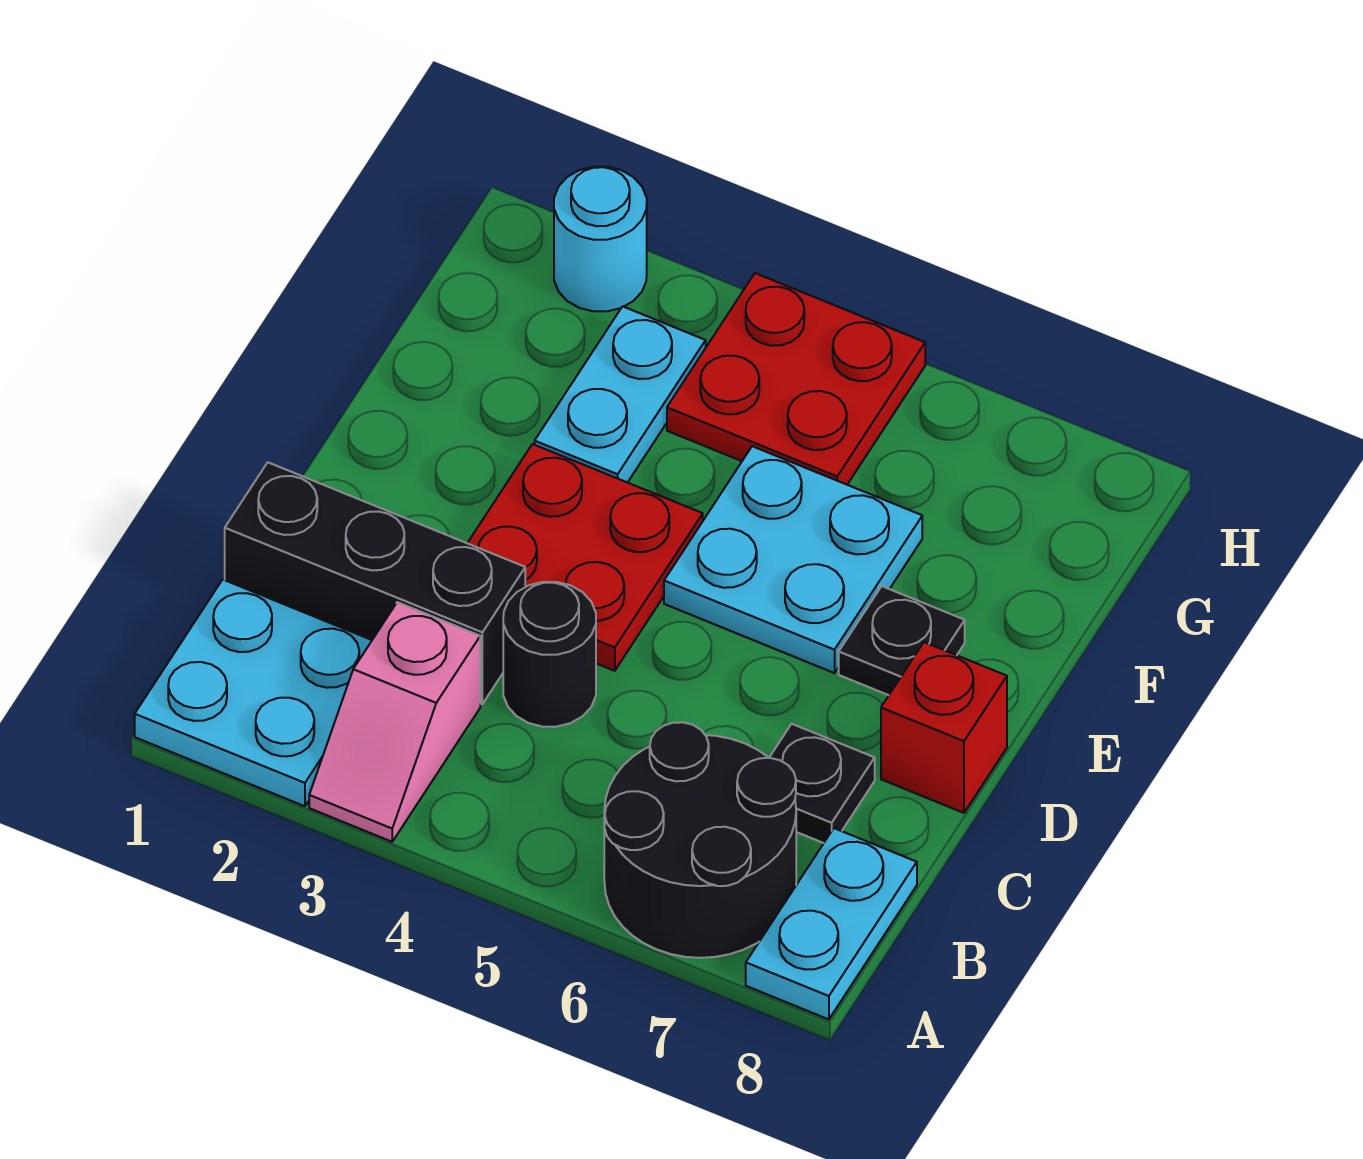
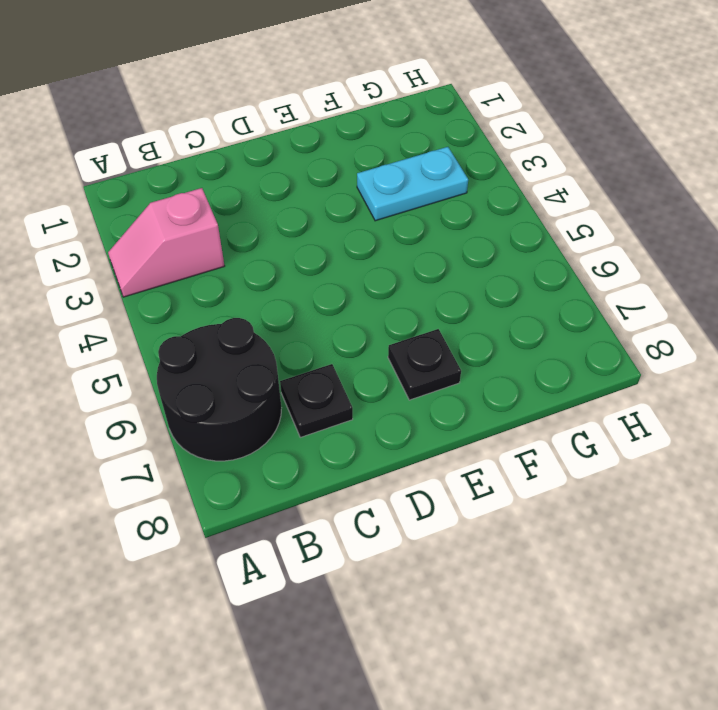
none -> cyan plate A1:B2 level 1
none -> cyan plate A8:B8 level 1
none -> black brick C1:C3 level 1

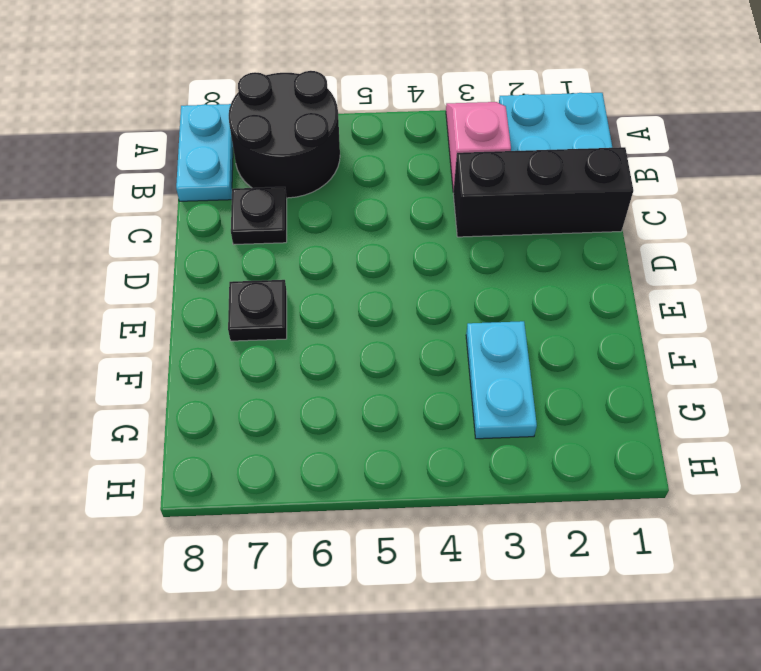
none -> black round brick C4 level 1
none -> red plate D3:E4 level 1
none -> red brick D8 level 1

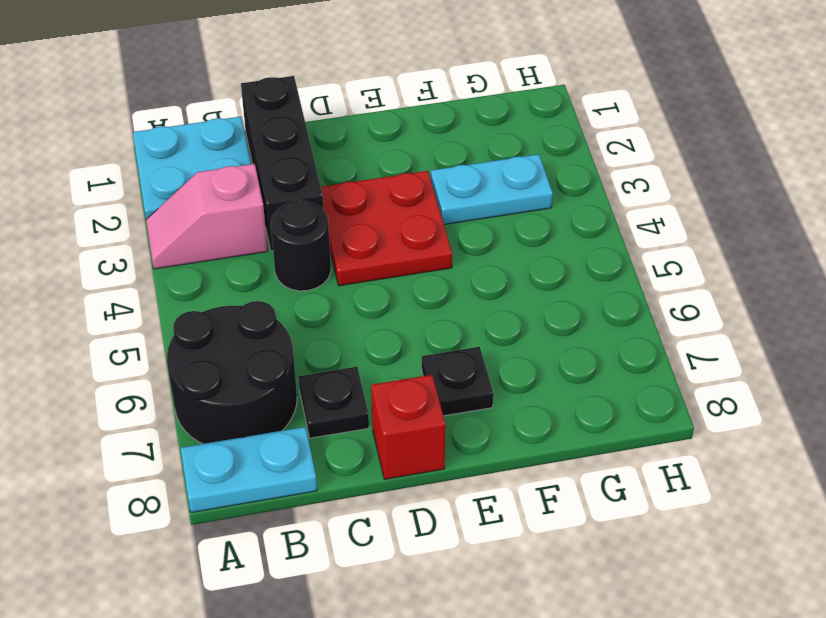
none -> cyan plate E5:F6 level 1
none -> red plate G4:H5 level 1
none -> cyan round brick H2 level 1

